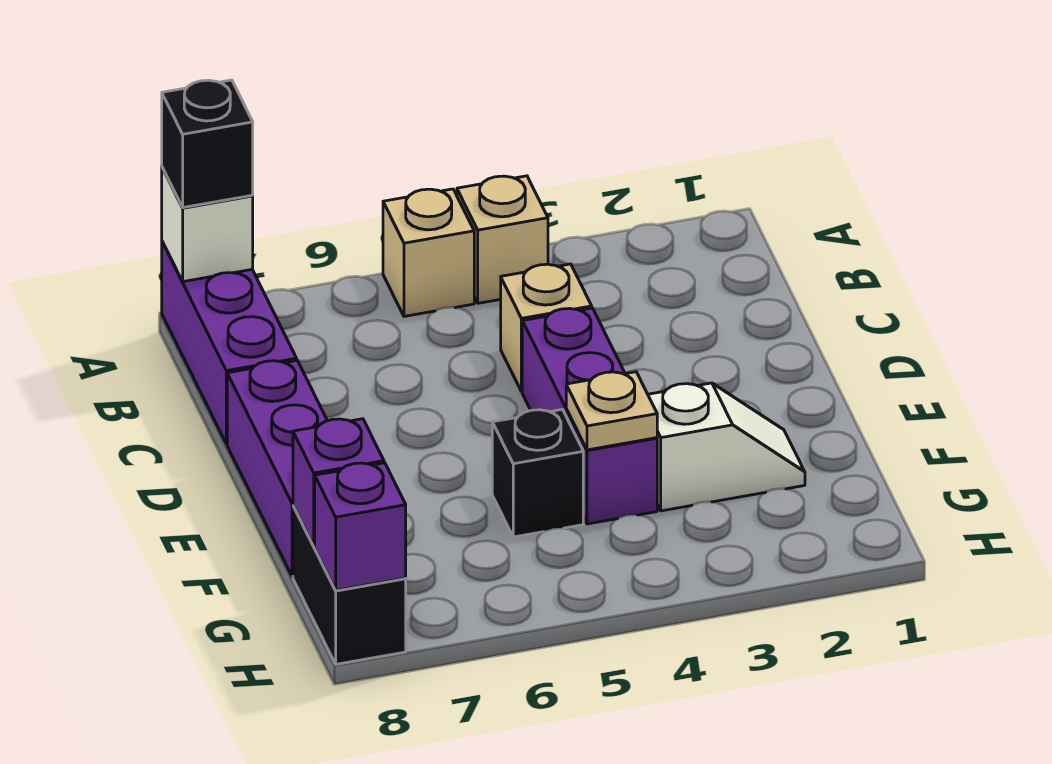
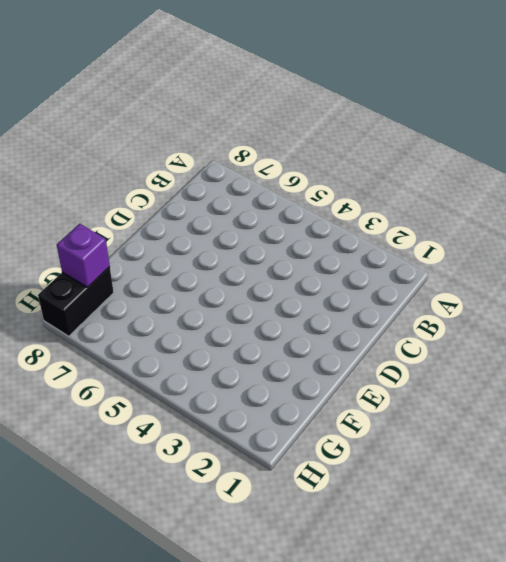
none -> tan brick A4 level 1
none -> tan brick A5 level 1
none -> purple brick A8:C8 level 1

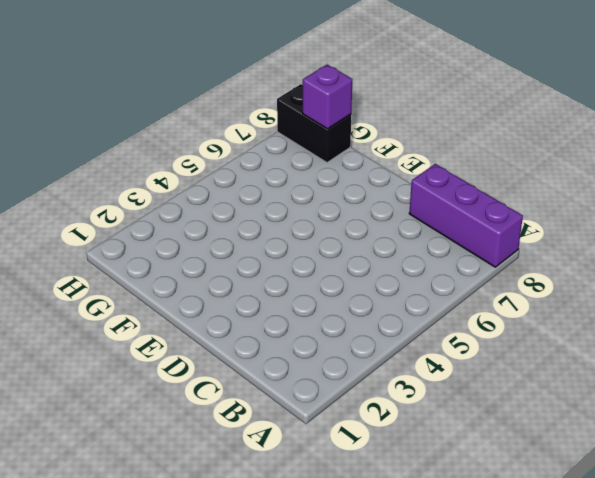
none -> tan brick A4 level 1
none -> tan brick A5 level 1
none -> tan brick C4 level 1

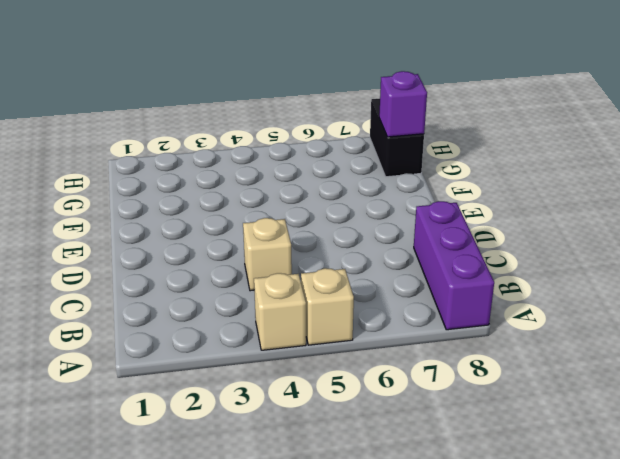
none -> purple brick D4:F4 level 1
none -> purple brick D8:F8 level 1
none -> white slope F2:F3 level 1 top 3

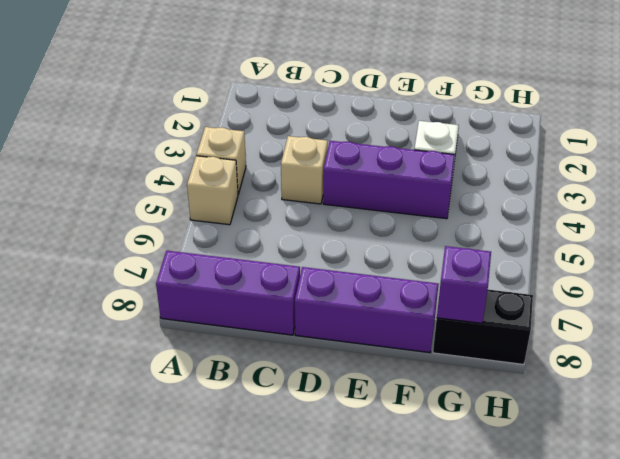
none -> black brick F5 level 1
none -> white brick A8 level 2
none -> tan plate F4 level 2

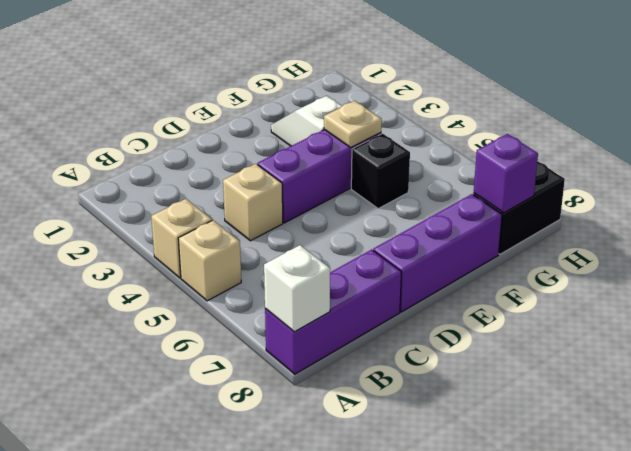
none -> purple brick H8 level 2
none -> black brick A8 level 3

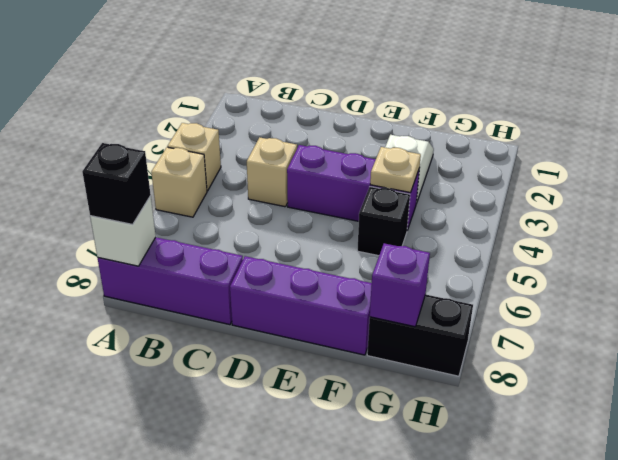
none -> purple brick H8 level 2

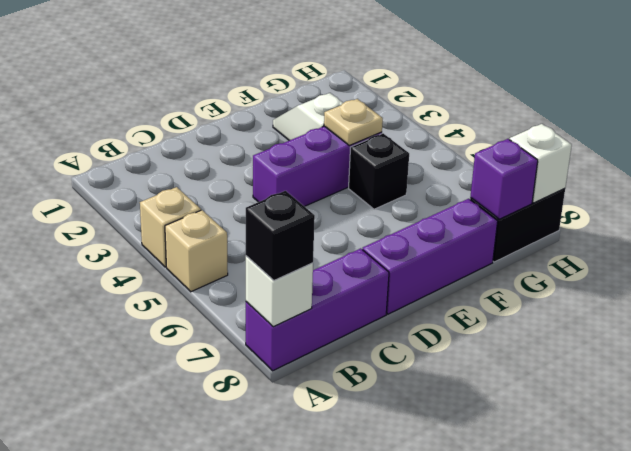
white brick H8 level 2 -> purple brick H8 level 2
none -> tan brick C4 level 1

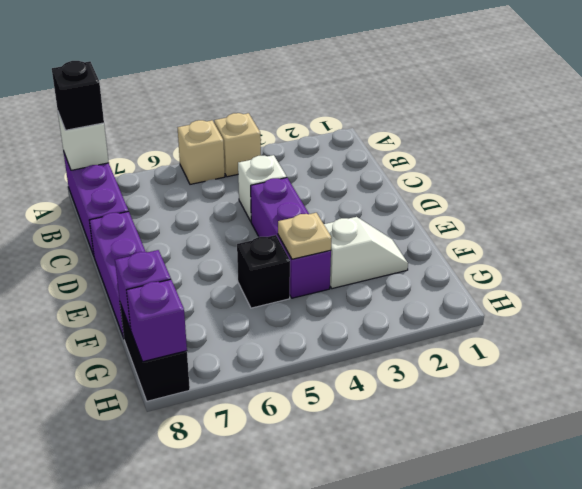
white brick C4 level 1 -> tan brick C4 level 1

